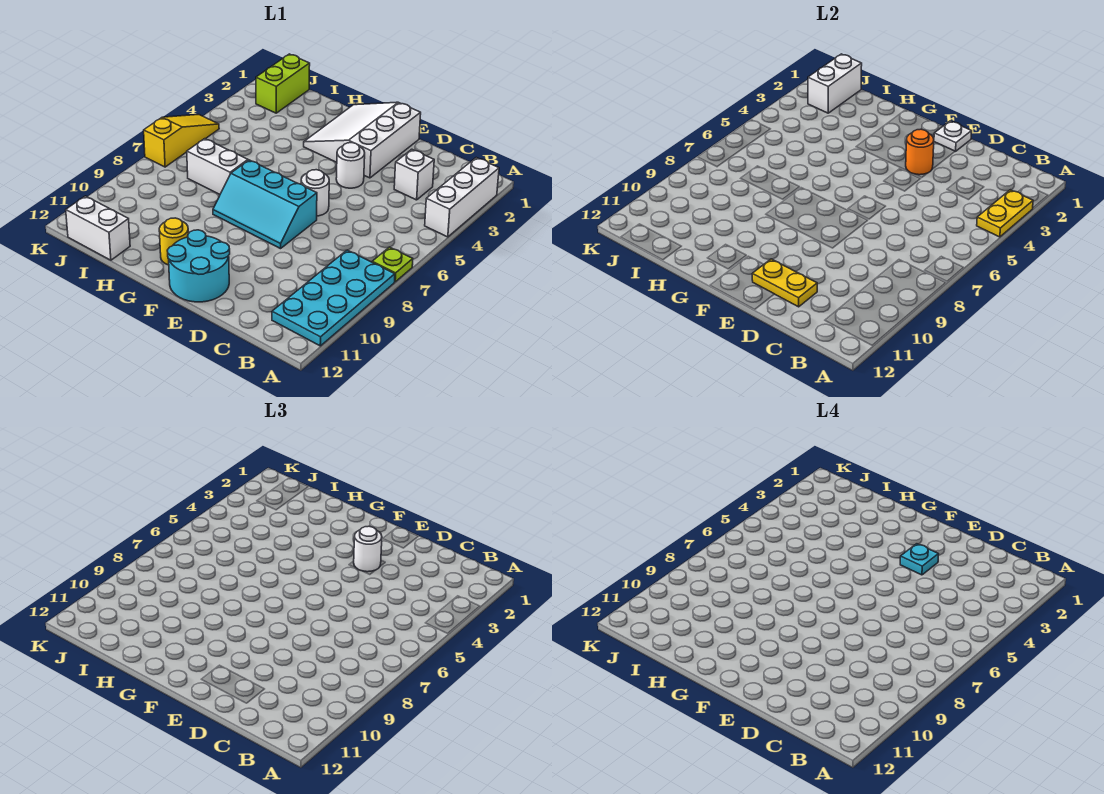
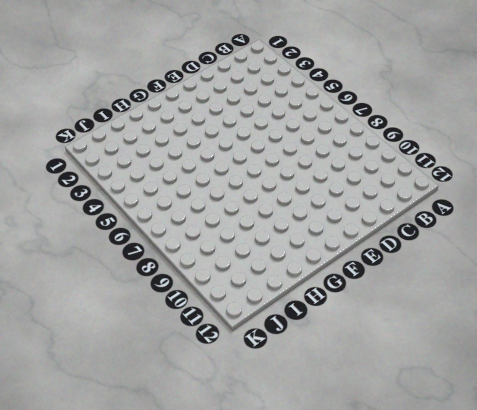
none -> white brick A2:A4 level 1
none -> lime plate A7 level 1
none -> cyan plate A8:B11 level 1

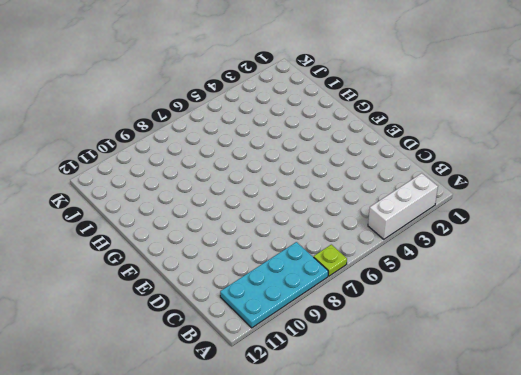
none -> white brick C3 level 1
none -> white slope E1:G3 level 1 top E
none -> white round brick E4 level 1

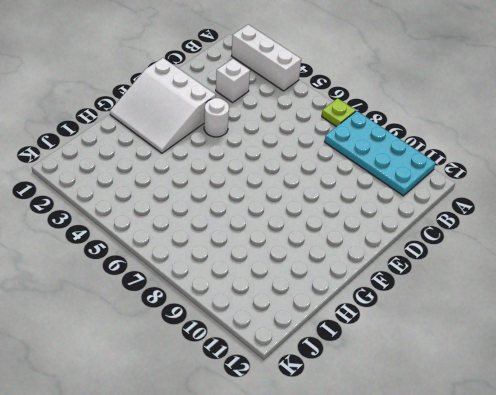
none -> white round brick E6 level 1
none -> cyan slope E7:G8 level 1 top 7
none -> cyan round brick E11:F12 level 1

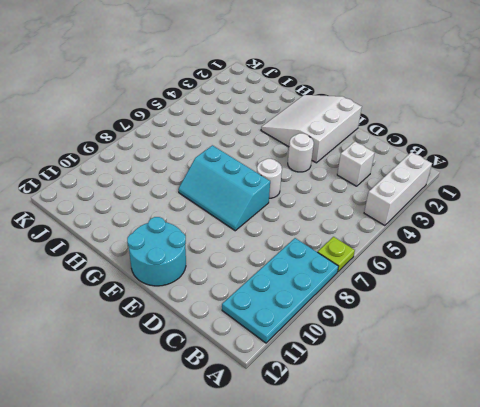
none -> yellow round brick G11 level 1
none -> white brick H7:I7 level 1
none -> white brick I12:J12 level 1

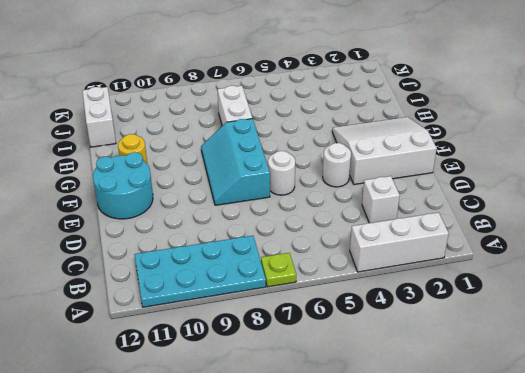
none -> lime brick J1:J2 level 1
none -> yellow slope K5:K7 level 1 top 7
none -> yellow plate A3:A4 level 2

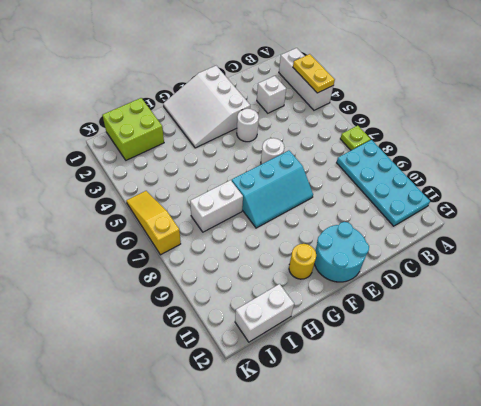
lime brick I1:J2 level 1 -> lime brick J1:J2 level 1
none -> yellow plate D11:E11 level 2
none -> white plate E1 level 2
none -> orange round brick E3 level 2

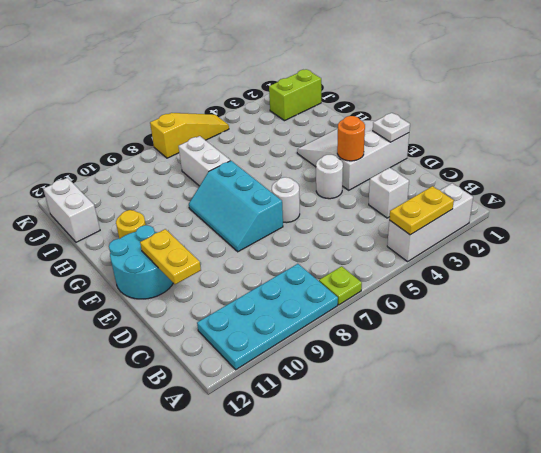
none -> white brick J1:J2 level 2
none -> white round brick E3 level 3
none -> cyan plate E3 level 4

